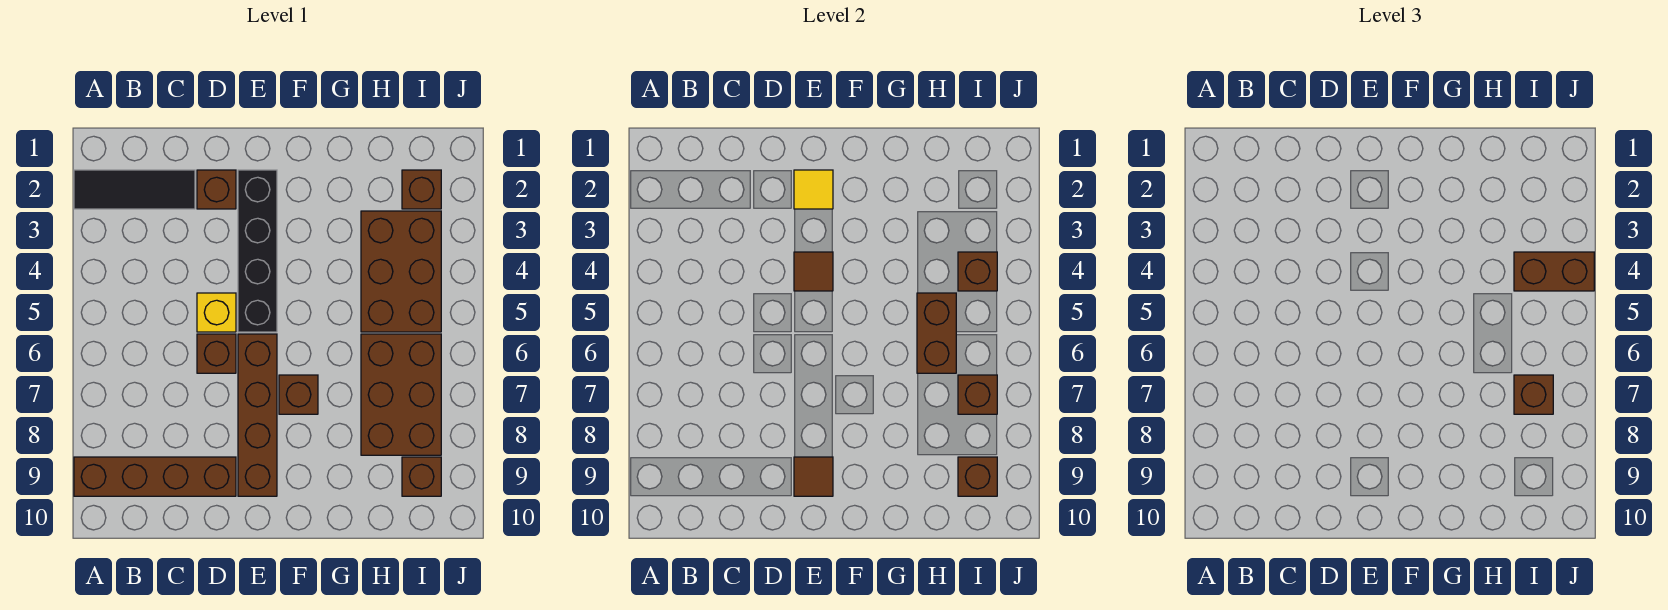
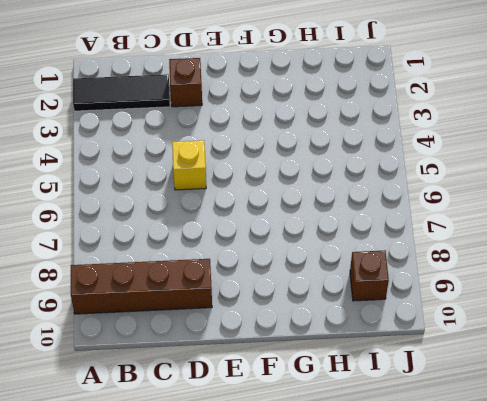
none -> brown brick D6 level 1
none -> black brick E2:E5 level 1
none -> brown brick E6:E9 level 1

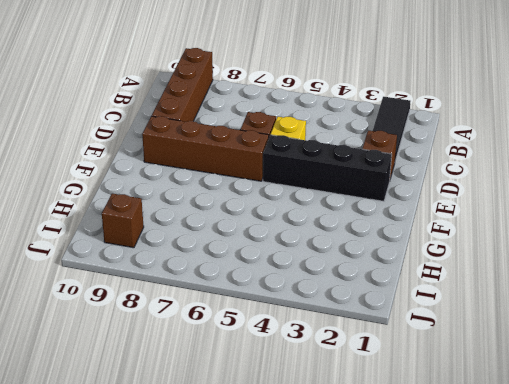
none -> brown brick F7 level 1
none -> brown brick H3:I5 level 1
none -> brown brick H6:I8 level 1

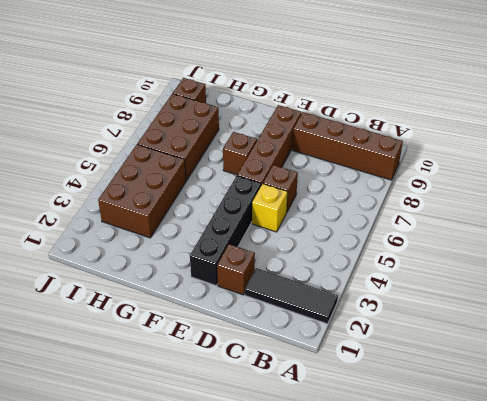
none -> brown brick I2 level 1
none -> yellow tile E2 level 2
none -> brown tile E4 level 2

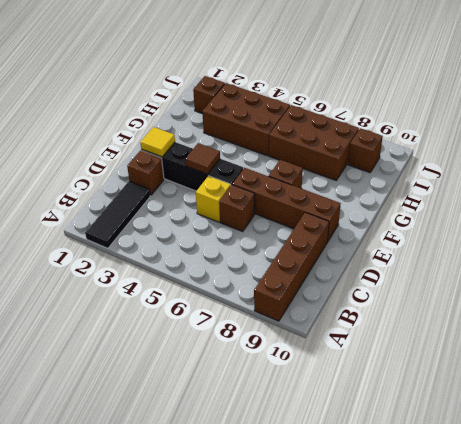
none -> brown tile E9 level 2
none -> brown brick H5:H6 level 2
none -> brown brick I4 level 2

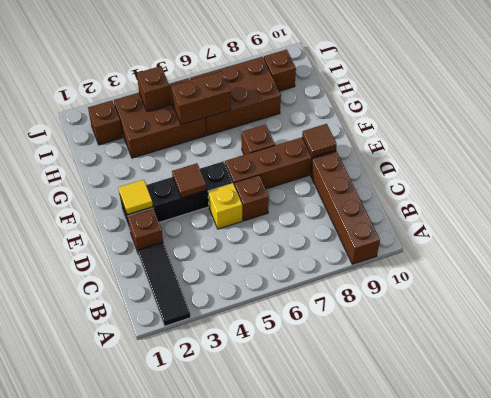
none -> brown brick I7 level 2
none -> brown brick I9 level 2
none -> brown brick I4:J4 level 3

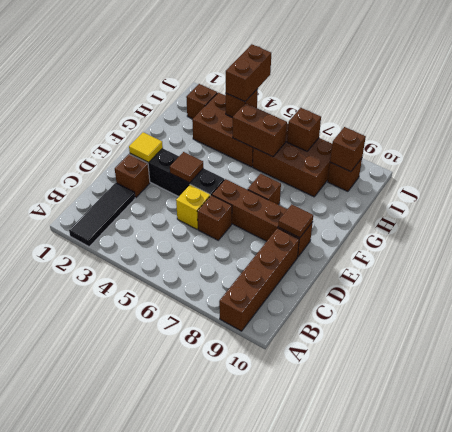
none -> brown brick I7 level 3

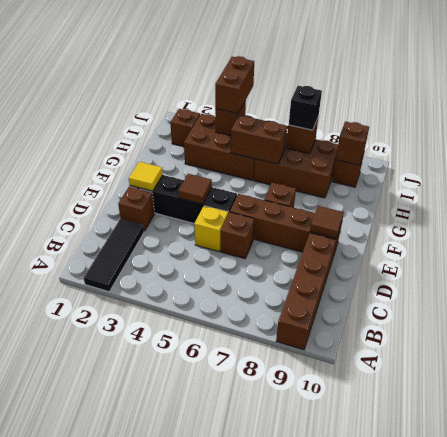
black brick I7 level 3 -> brown brick I7 level 3

